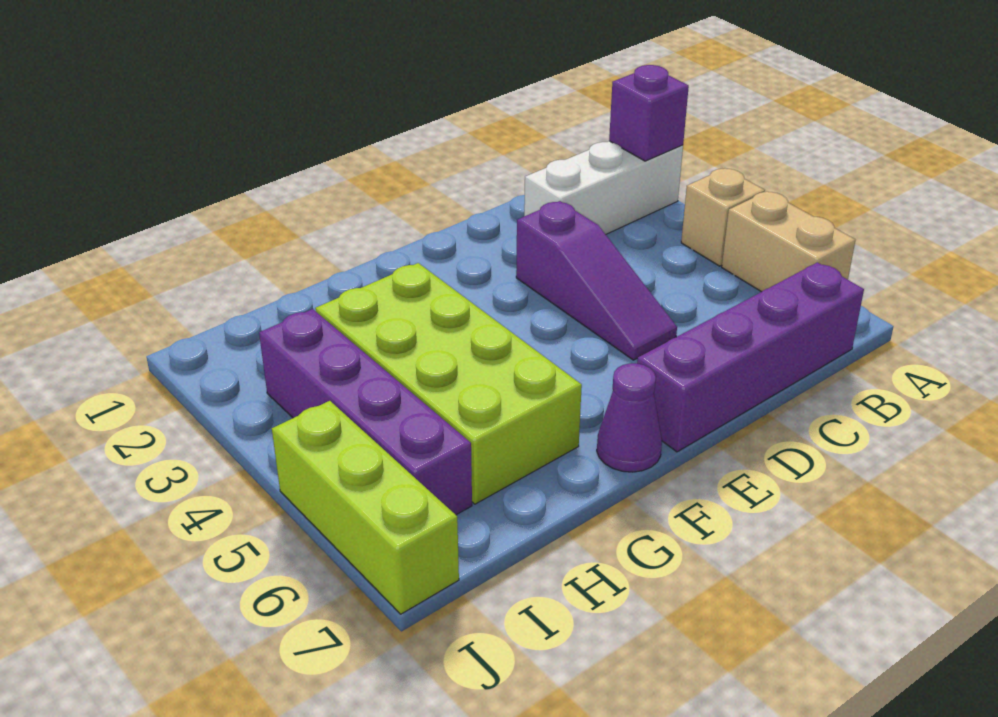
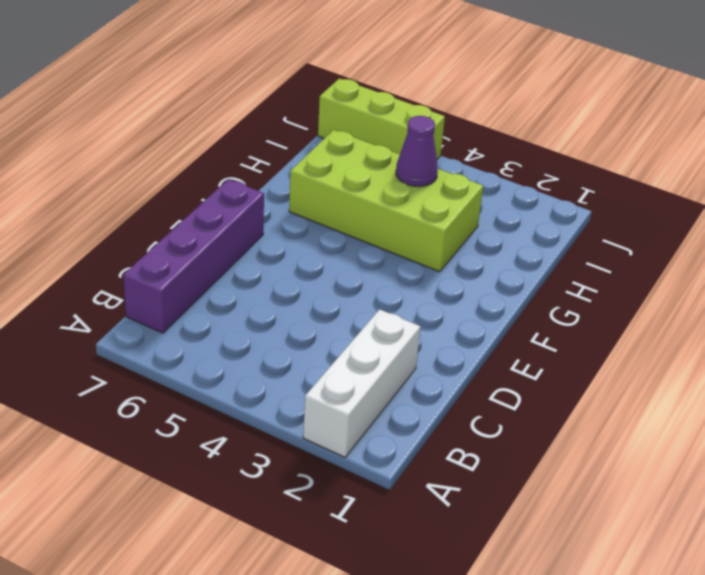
purple cone H4 level 2 -> purple cone F7 level 1
none -> tan brick A4 level 1
none -> tan brick A5:A6 level 1

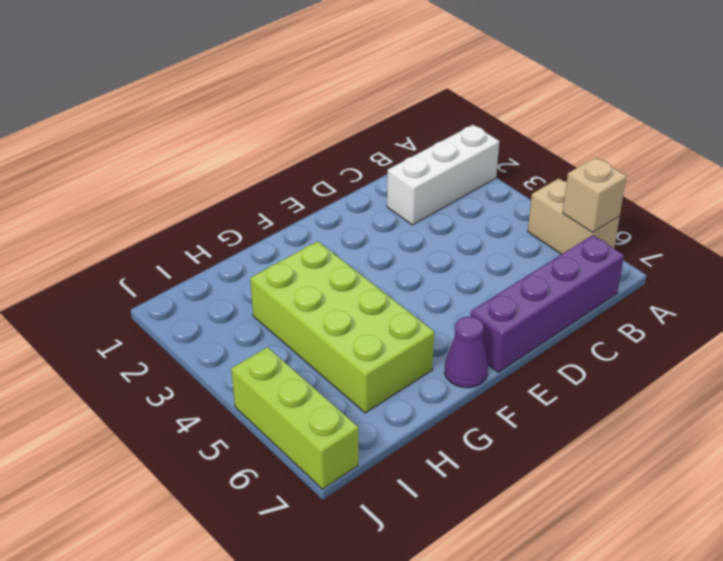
tan brick A6 level 2 -> tan brick A4 level 1
none -> purple slope D3:D5 level 1 top 3
none -> purple brick I3:I6 level 1

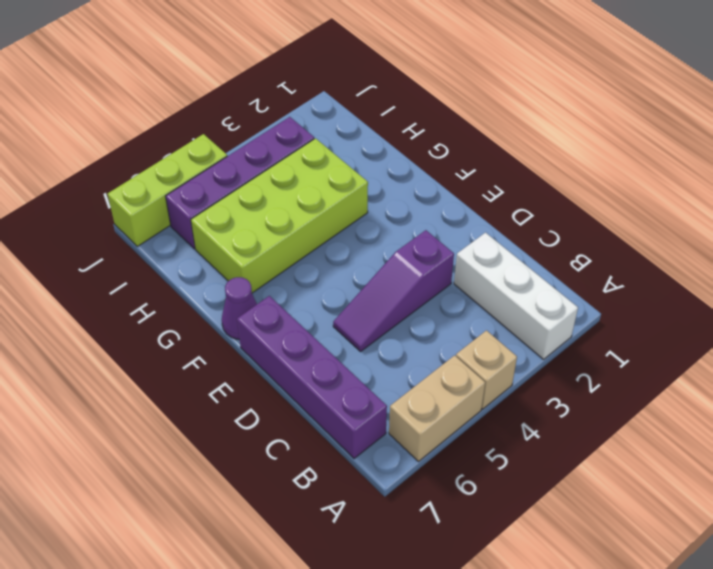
none -> purple brick A2 level 2

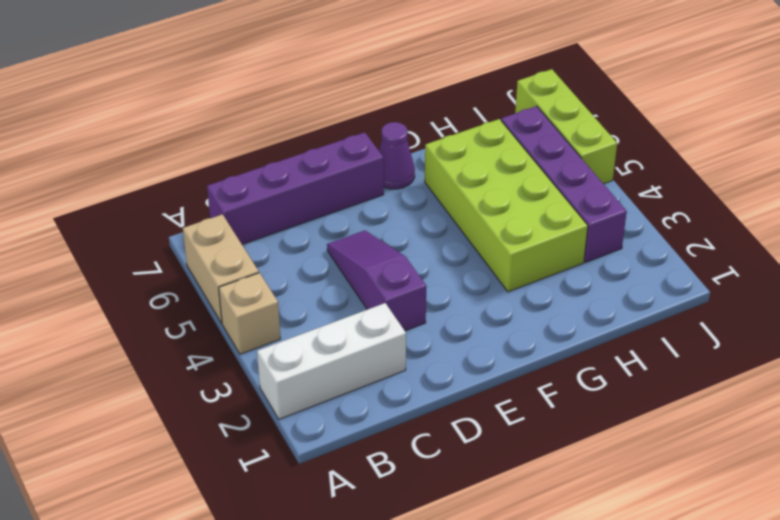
none -> purple brick A2 level 2

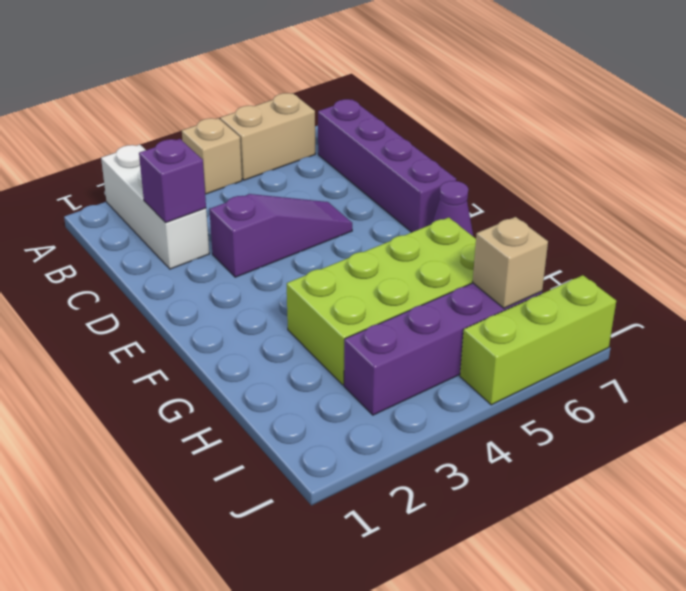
purple brick C2 level 2 -> purple brick A2 level 2
tan brick I6 level 2 -> none

